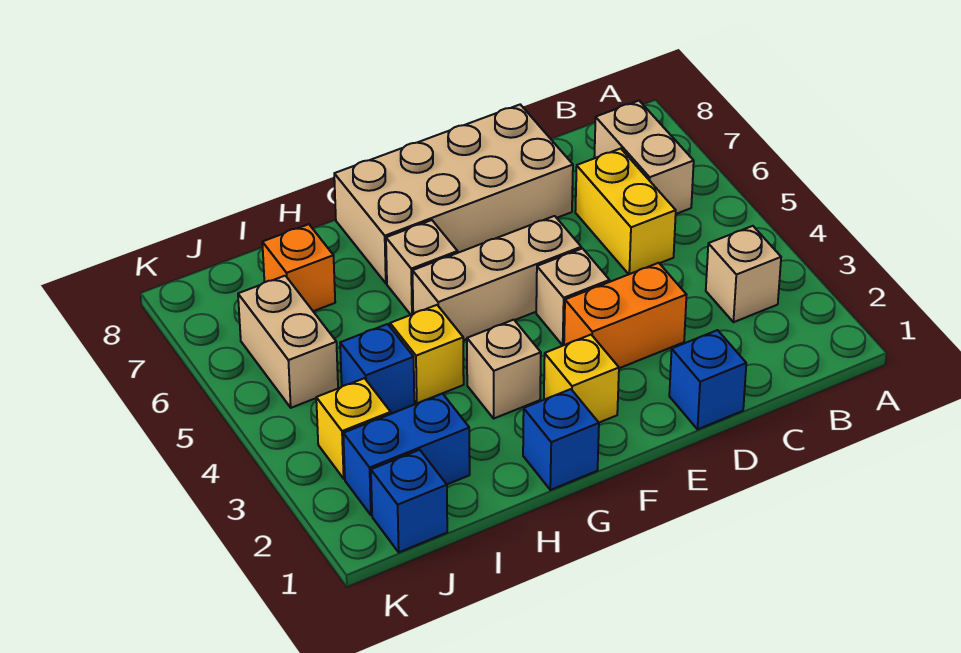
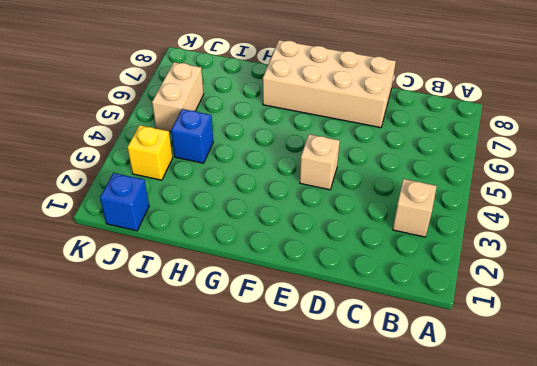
none -> tan brick B6:B7 level 1
none -> yellow brick C5:C6 level 1
none -> blue brick D1 level 1

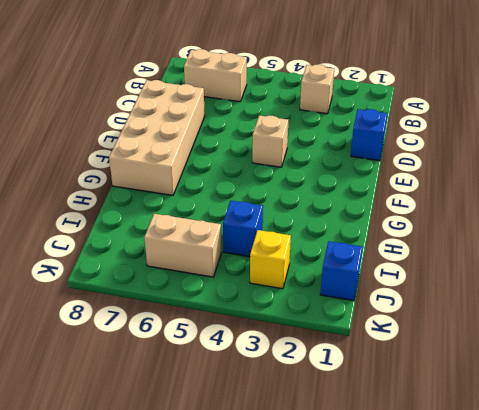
none -> yellow brick C5:C6 level 1
none -> orange brick D3:E3 level 1
none -> tan brick E5:G5 level 1

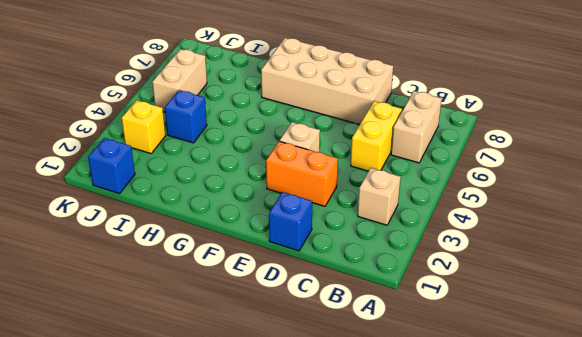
none -> tan brick E5:G5 level 1
none -> yellow brick F2 level 1
none -> blue brick G1 level 1

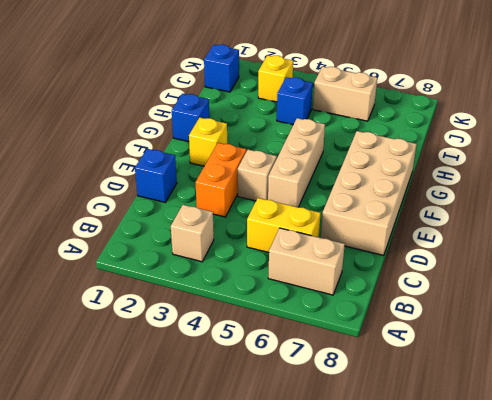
none -> tan brick G3 level 1
none -> tan brick G6 level 1
none -> yellow brick H4 level 1

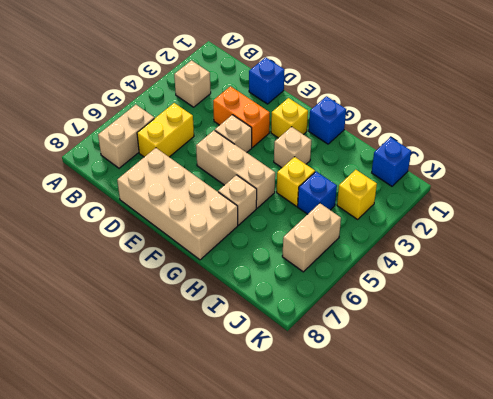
none -> blue brick I2:J2 level 1
none -> orange brick I7 level 1

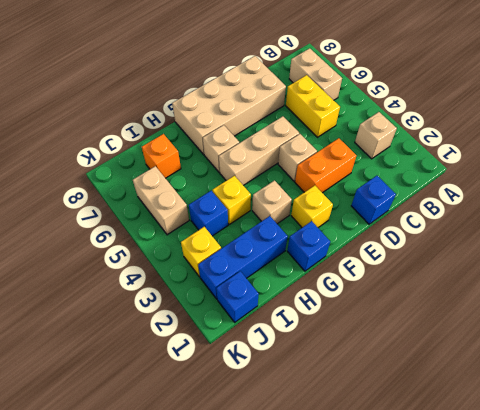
blue brick H2:J2 level 1 -> blue brick I2:J2 level 1

